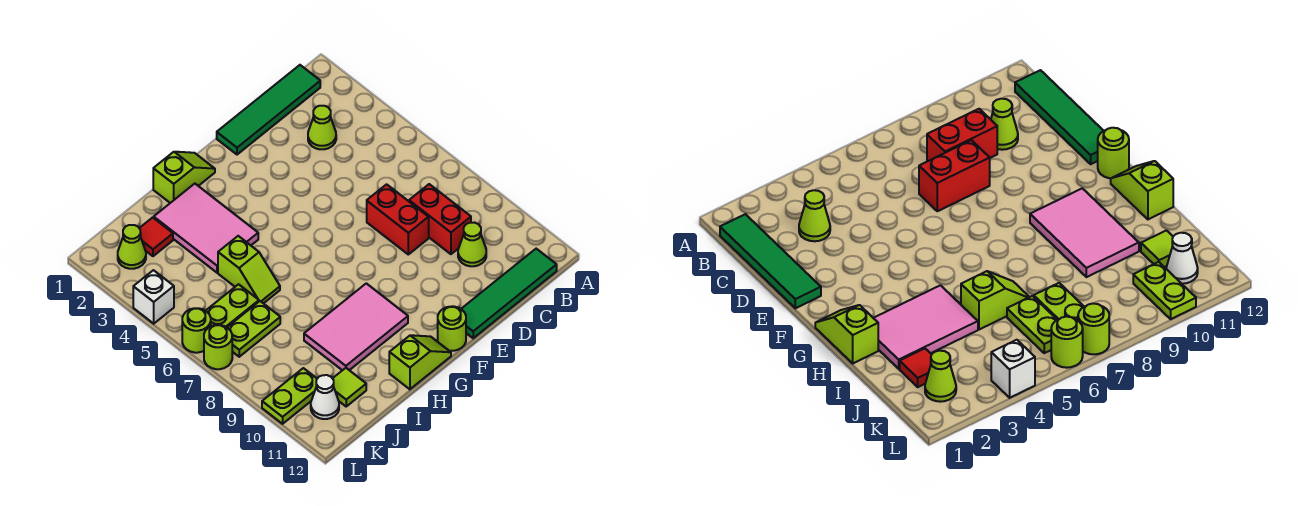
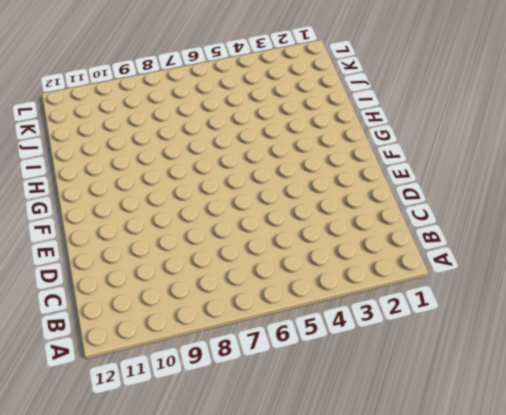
none -> green tile B1:E1 level 1
none -> green tile B12:E12 level 1
none -> lime cone C3 level 1

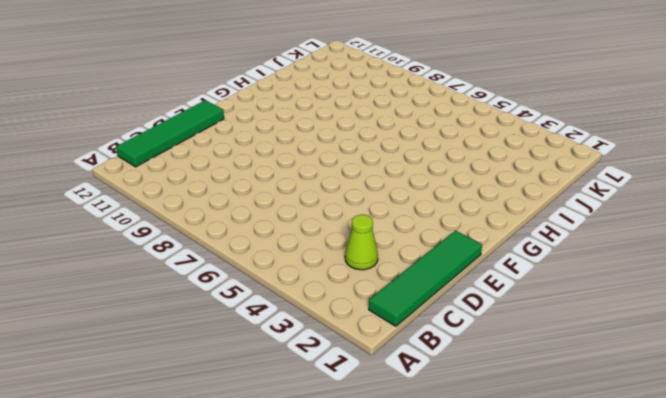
none -> red brick C8:C9 level 1
none -> lime cone C10 level 1
none -> red brick D7:D8 level 1

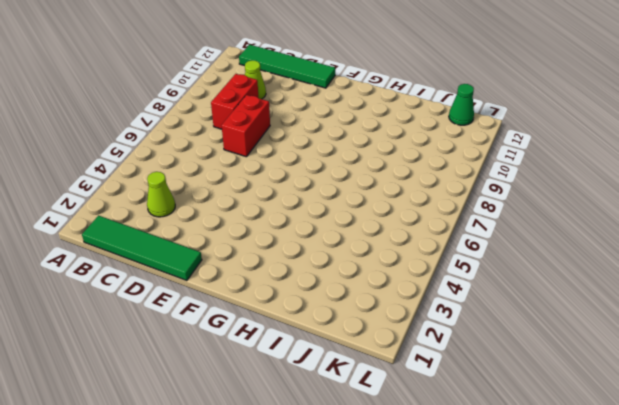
green cone K12 level 1 -> none
none -> lime round brick F12 level 1
none -> lime slope G1:H1 level 1 top H
none -> pink tile G9:I10 level 1

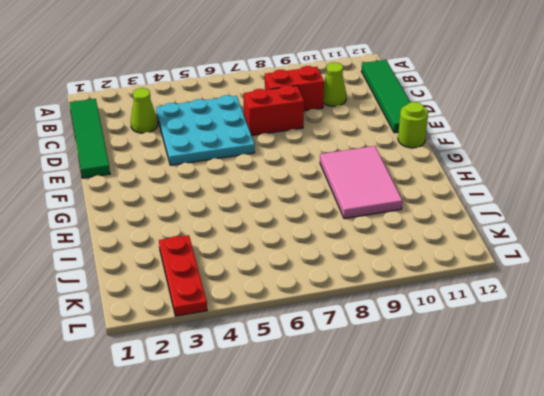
cyan plate C4:E6 level 1 -> none
red plate J3:L3 level 1 -> none
none -> lime slope G1:H1 level 1 top H
none -> lime slope G12:H12 level 1 top H
none -> pink tile H2:I4 level 1

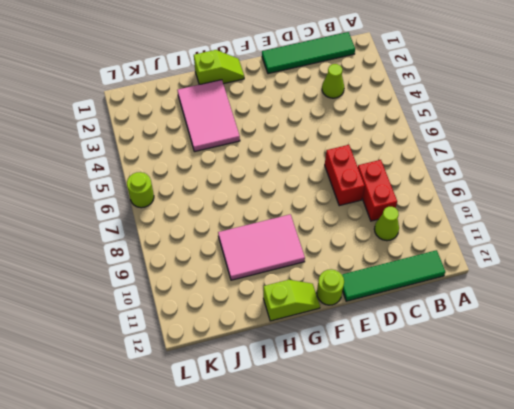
none -> lime slope I5:I6 level 1 top 5
none -> red tile J2 level 1
none -> lime plate J6:K6 level 1

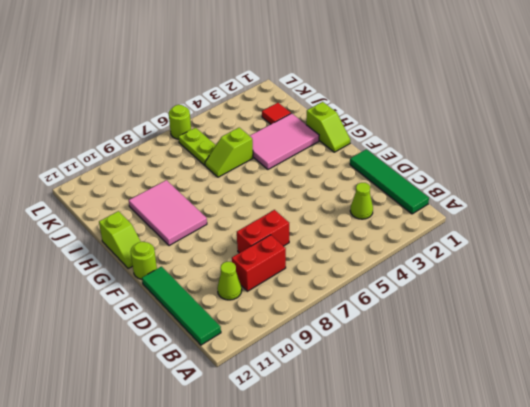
none -> lime plate J7:K7 level 1
none -> lime tile J11 level 1
none -> lime cone K2 level 1

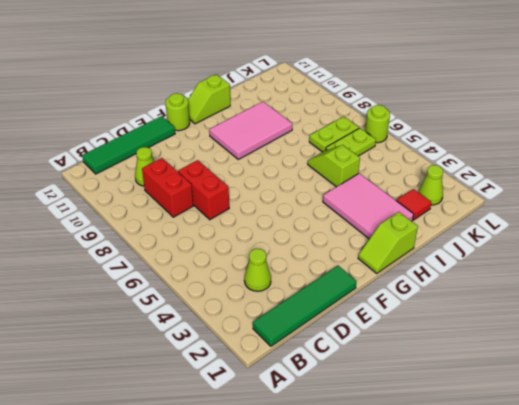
none -> lime tile J11 level 1
none -> lime plate K10:L10 level 1
none -> white cone K11 level 1

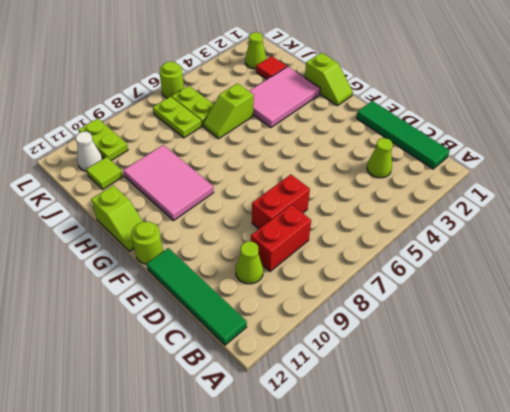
none -> white brick L4 level 1
none -> lime round brick L7 level 1

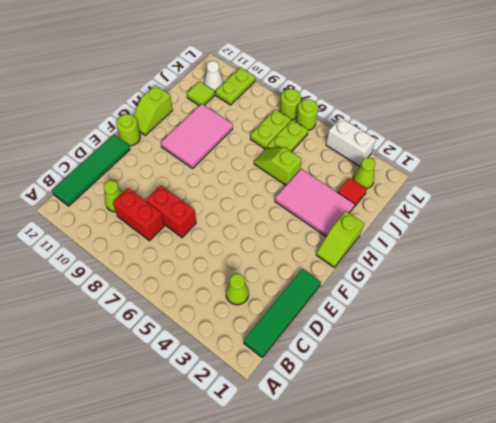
white brick L3:L4 level 1 -> white brick L4 level 1

